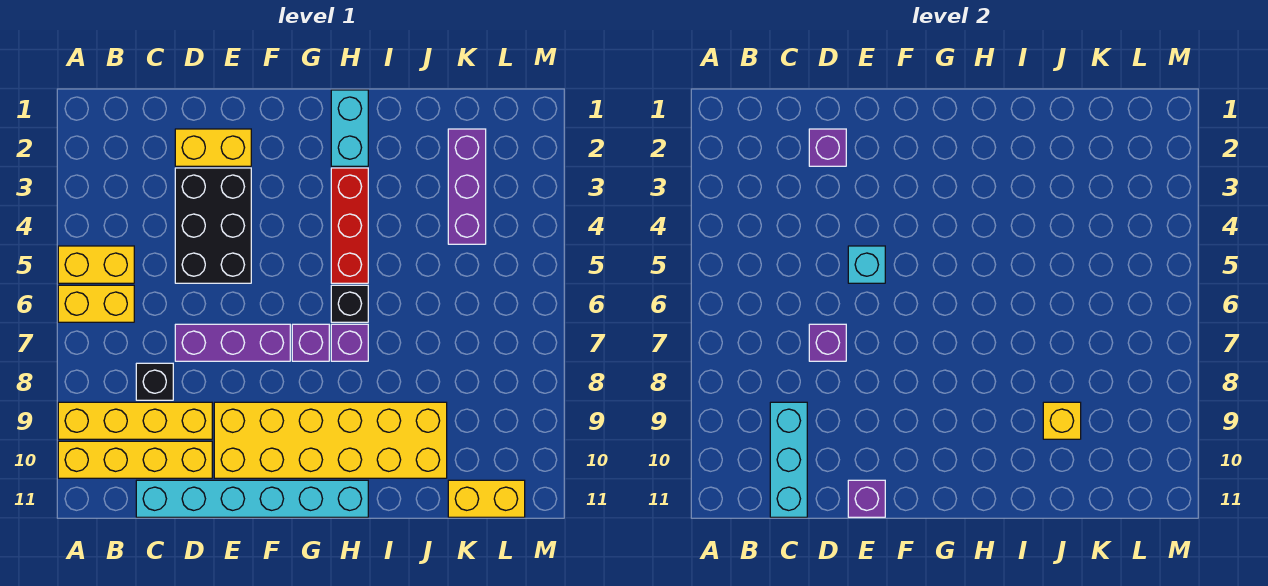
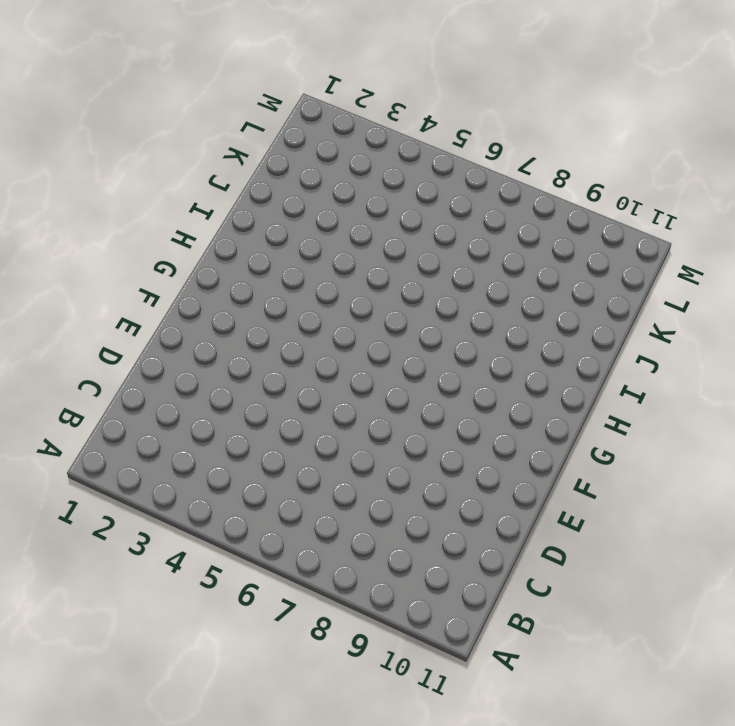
none -> yellow brick A5:B5 level 1
none -> yellow brick A6:B6 level 1
none -> yellow brick A9:D9 level 1

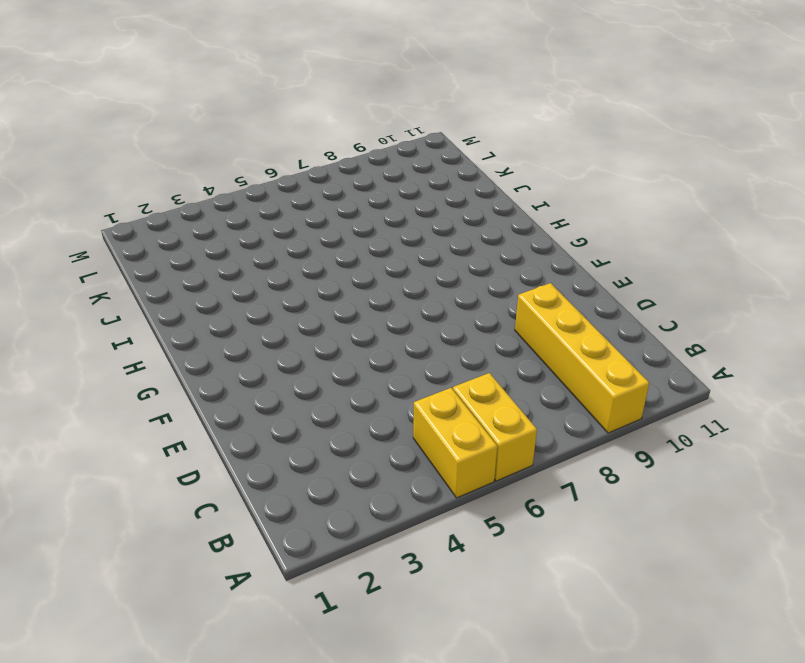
none -> yellow brick A10:D10 level 1
none -> black brick C8 level 1
none -> cyan brick C11:H11 level 1

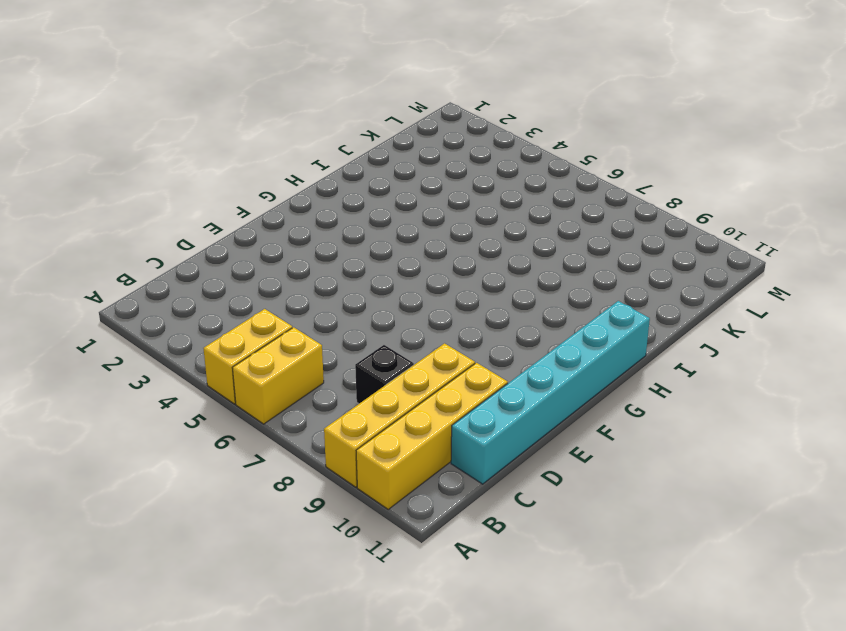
none -> yellow brick D2:E2 level 1
none -> black brick D3:E5 level 1
none -> purple brick D7:F7 level 1

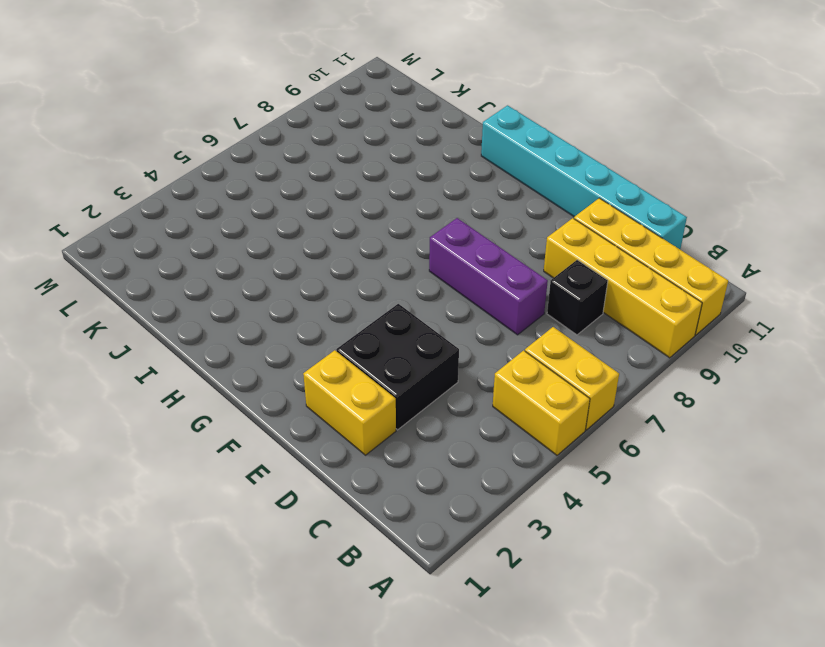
black brick D3:E4 level 1 -> black brick D3:E5 level 1
none -> yellow brick E9:J10 level 1
none -> purple brick G7 level 1
none -> cyan brick H1:H2 level 1

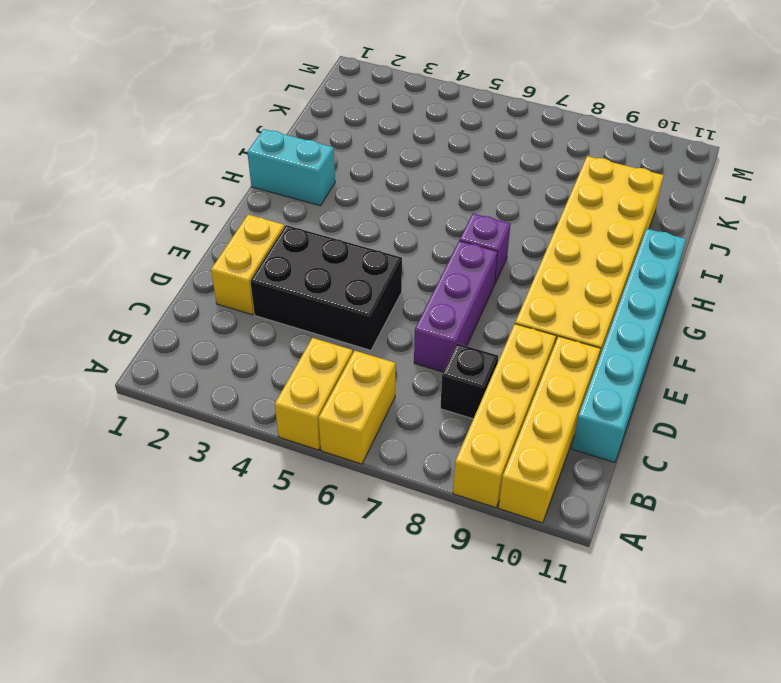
none -> red brick H3:H5 level 1
none -> black brick H6 level 1
none -> purple brick H7 level 1

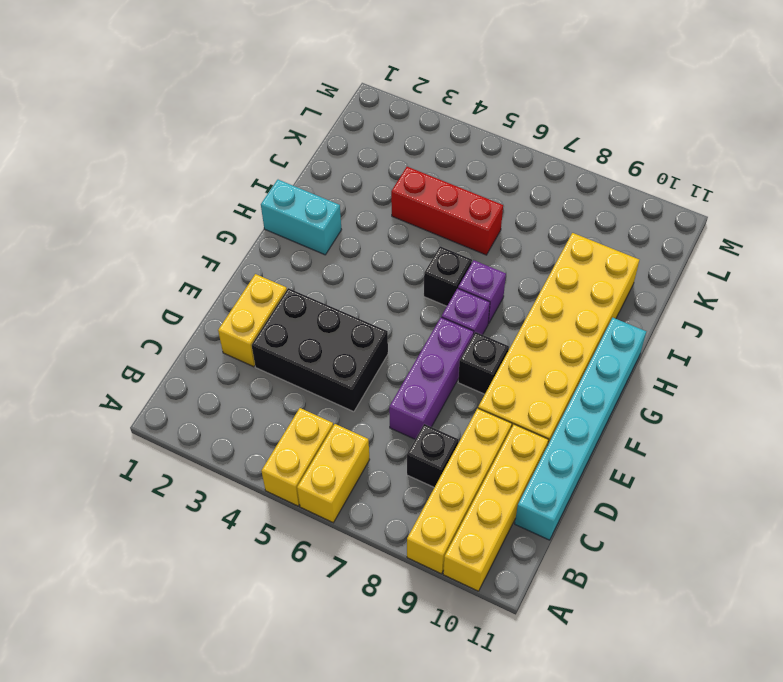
black brick F8 level 1 -> none
red brick J4:J6 level 1 -> red brick H3:H5 level 1
none -> purple brick K2:K4 level 1
none -> yellow brick K11:L11 level 1
none -> cyan brick C9:C11 level 2

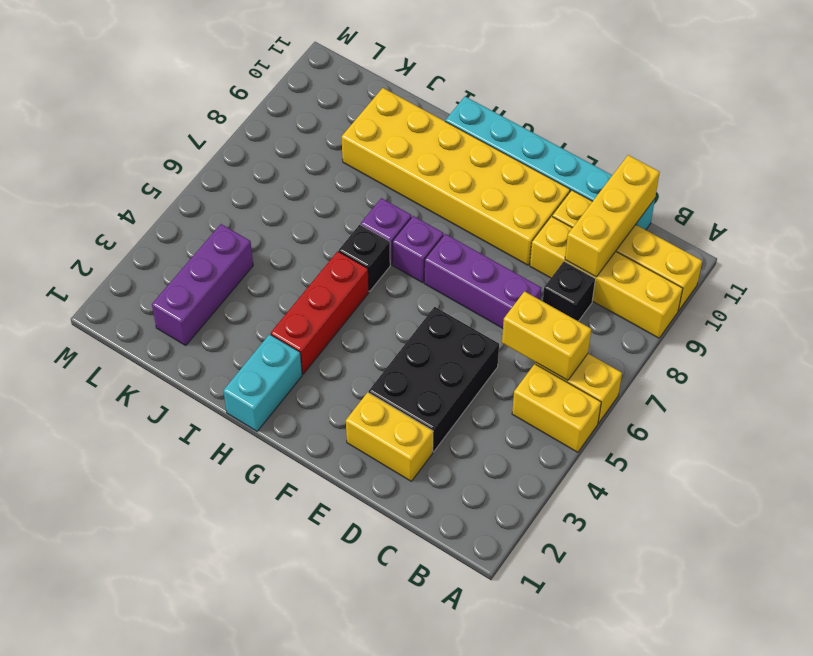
yellow brick B6:C6 level 2 -> yellow brick K11:L11 level 1
yellow brick C9:C11 level 2 -> cyan brick C9:C11 level 2
none -> purple brick D2 level 2
none -> purple brick D7 level 2
none -> cyan brick E5 level 2

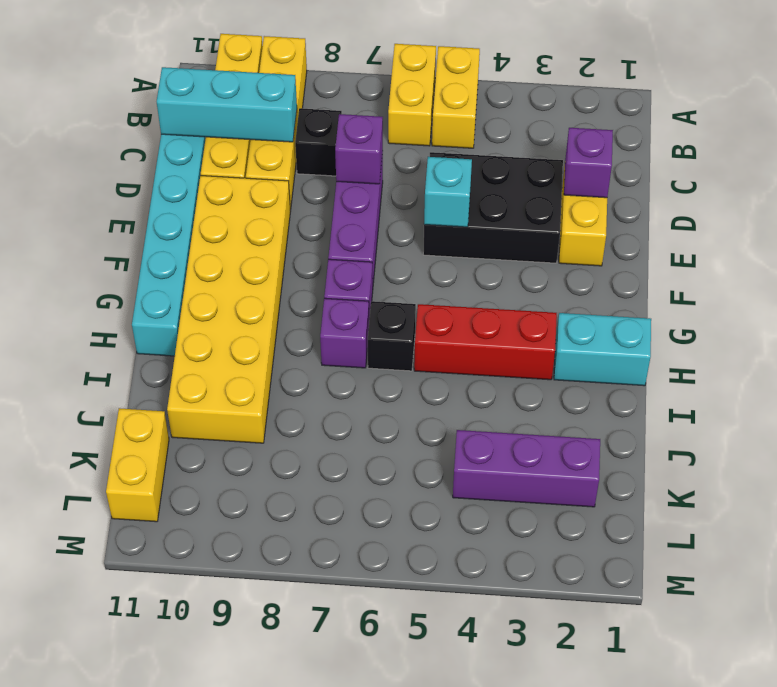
none -> purple brick E11 level 2
none -> yellow brick J9 level 2

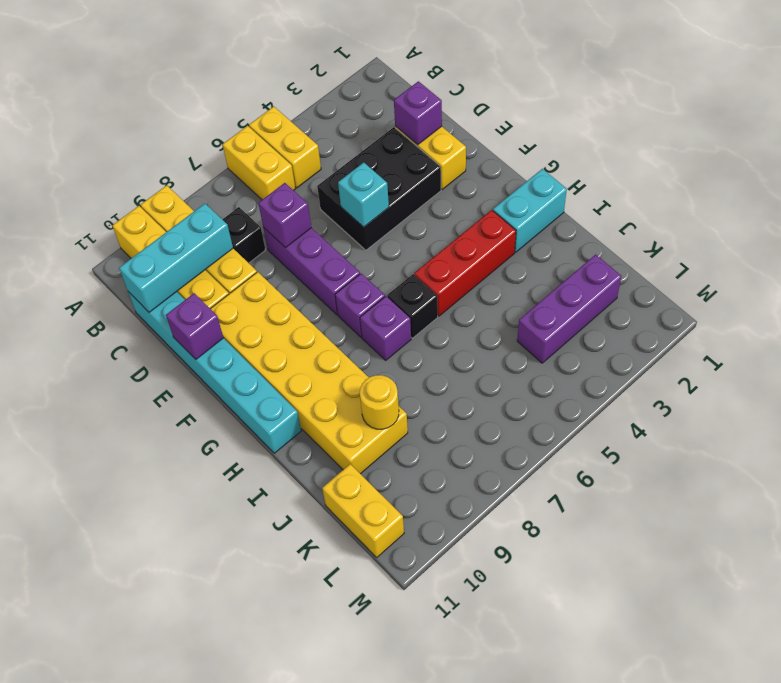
yellow round brick J9 level 2 -> yellow brick J9 level 2

